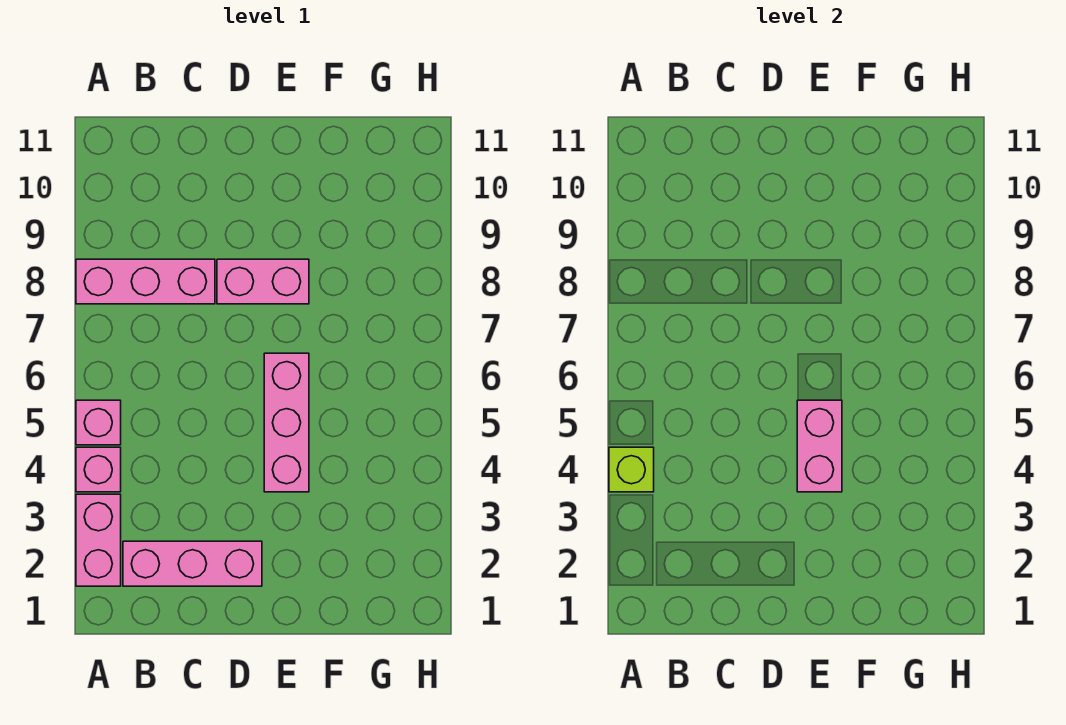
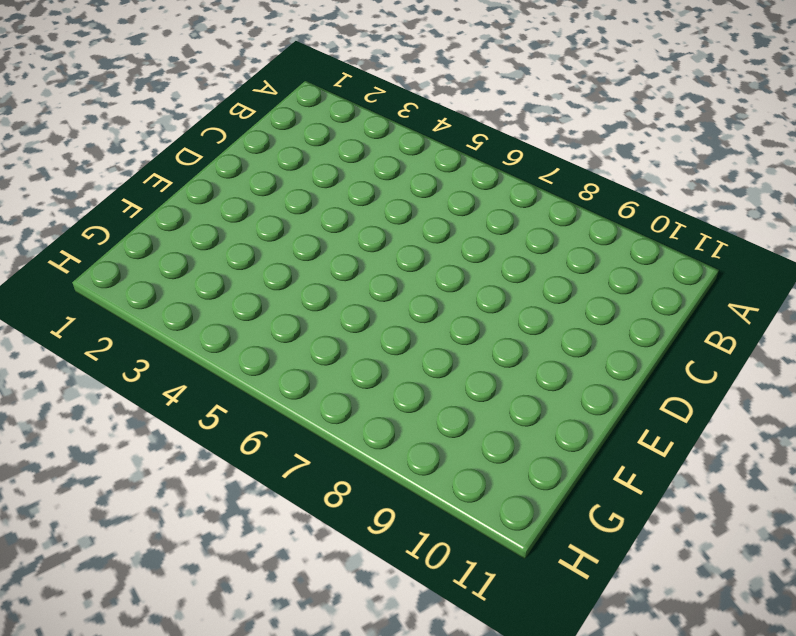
none -> pink brick A2:A3 level 1
none -> pink brick A4 level 1

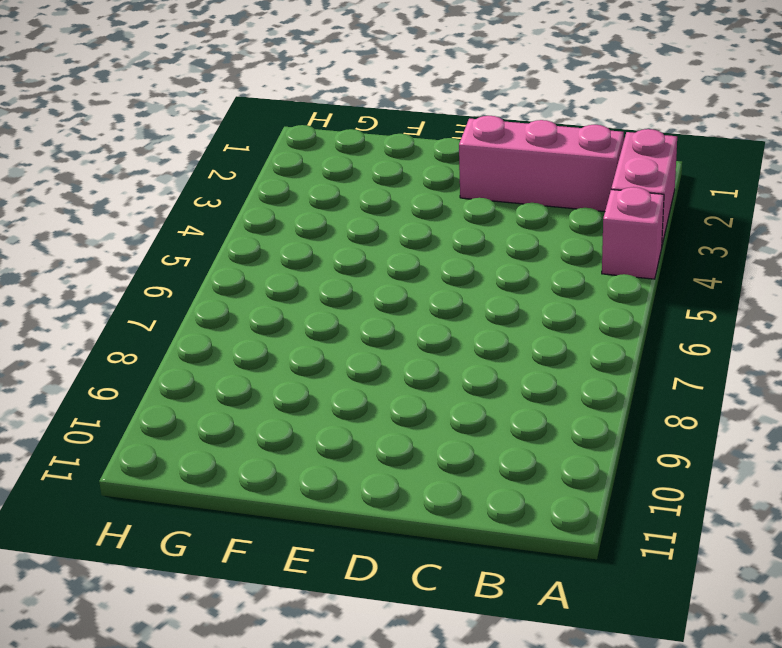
none -> pink brick A5 level 1
none -> pink brick A8:C8 level 1

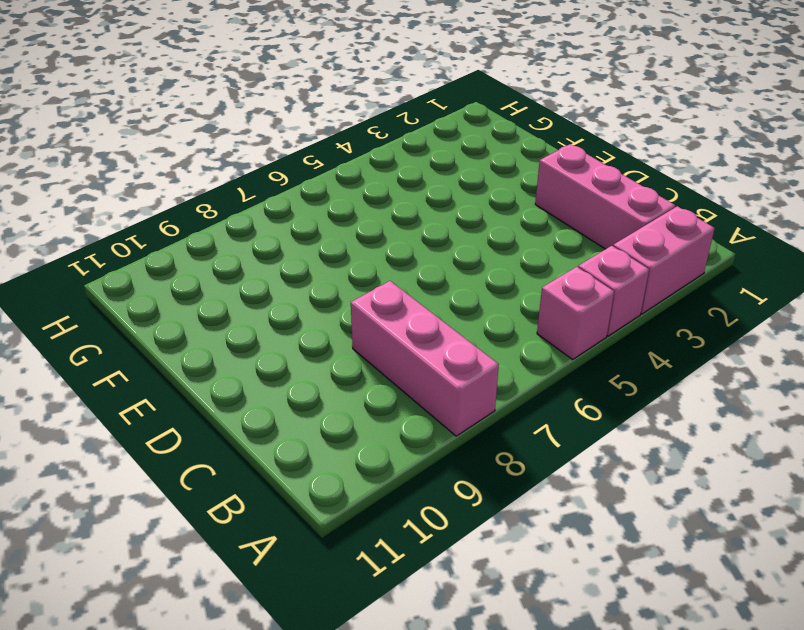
none -> pink brick D8:E8 level 1
none -> pink brick E4:E6 level 1

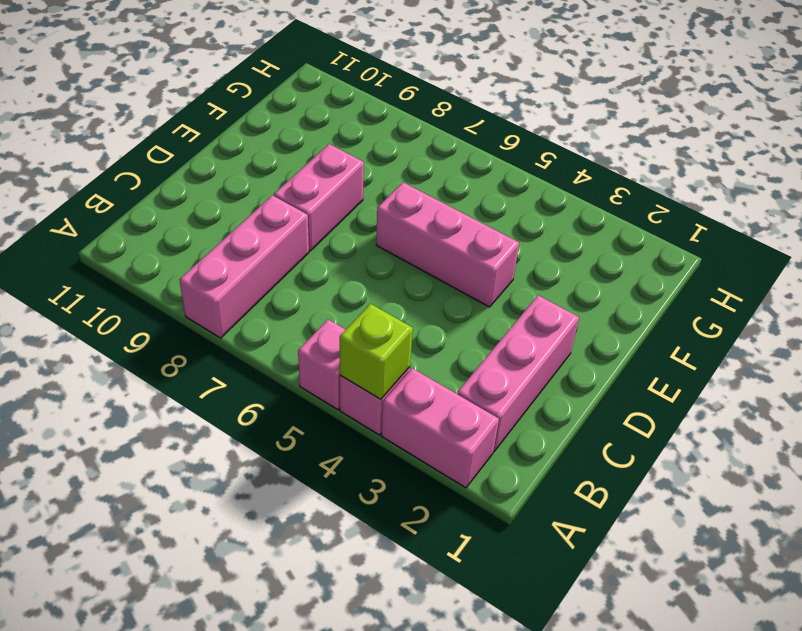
none -> pink brick E4:E5 level 2

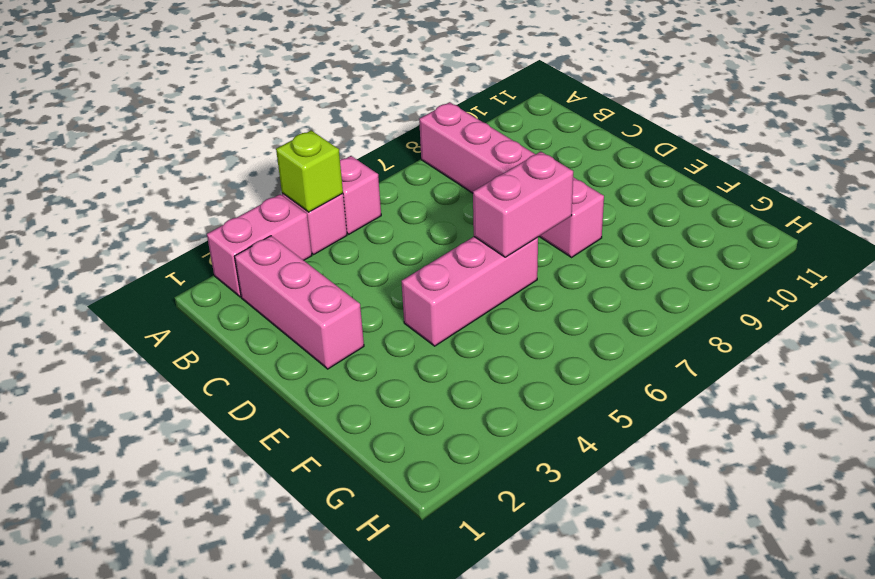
pink brick E6:E7 level 2 -> pink brick E4:E5 level 2

